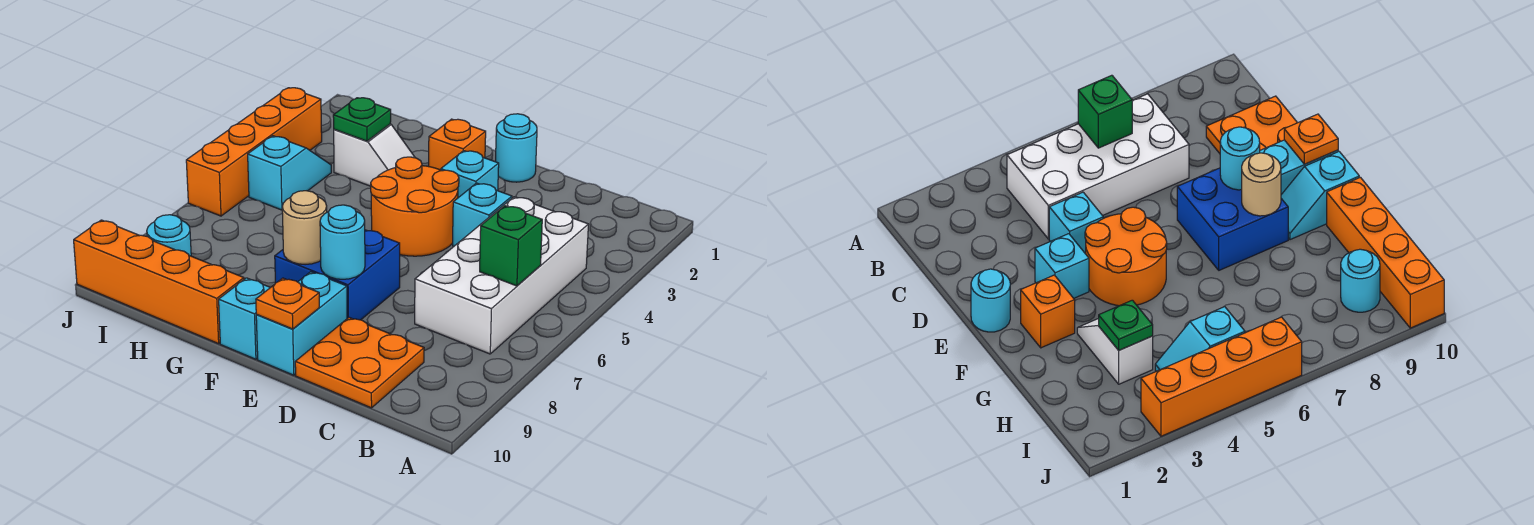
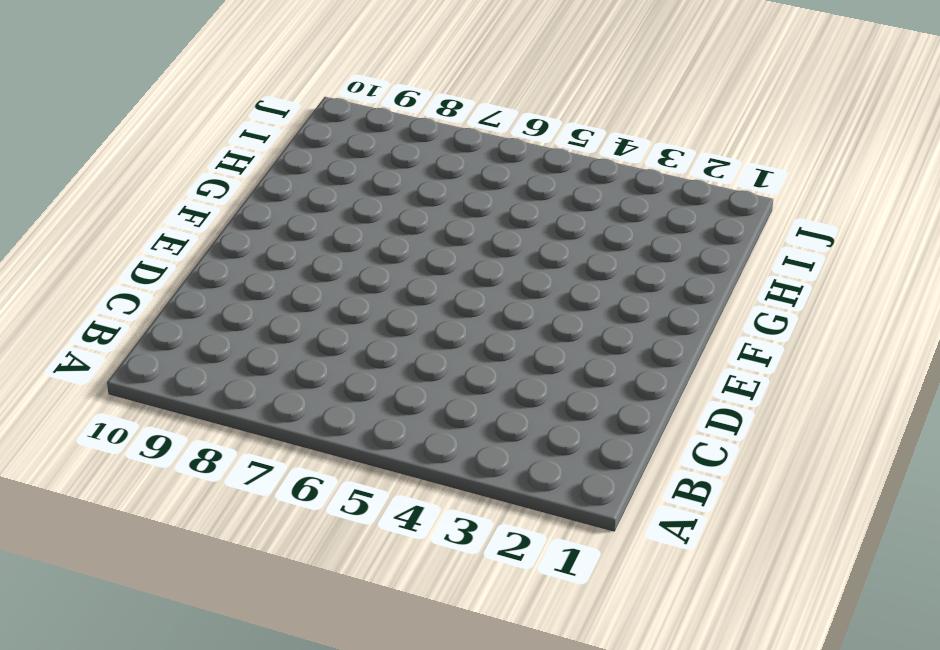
none -> white brick B4:C7 level 1
none -> orange plate C9:D10 level 1
none -> cyan brick D4 level 1

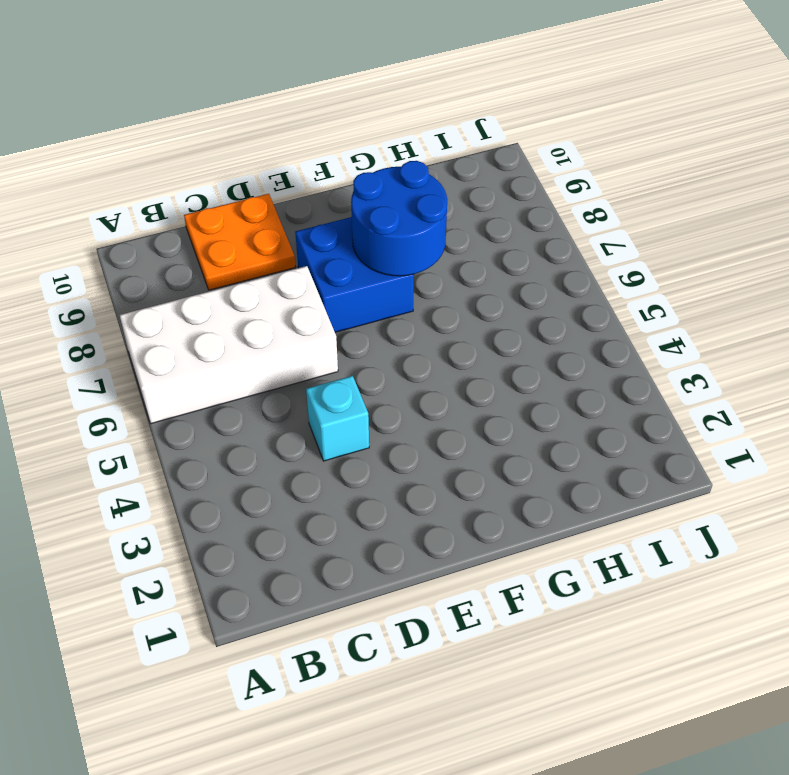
white brick A6:D7 level 1 -> white brick B4:C7 level 1
blue round brick F7:G8 level 2 -> tan round brick F8 level 2
none -> cyan round brick E1 level 1
none -> cyan brick E3 level 1
none -> orange round brick E4:F5 level 1

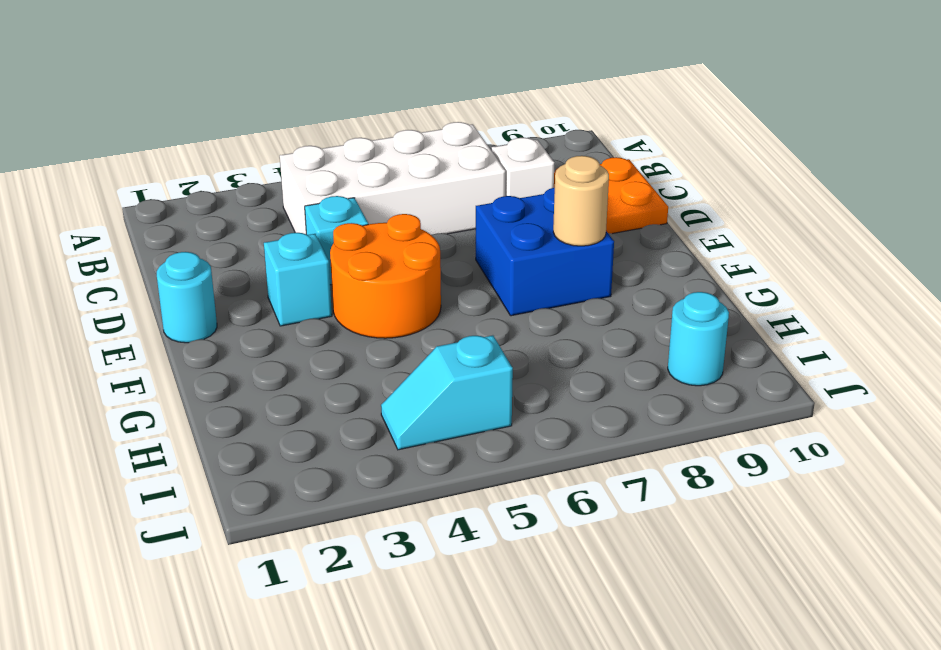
white brick C8 level 1 -> none
none -> cyan brick E9:E10 level 1
none -> orange brick F2 level 1
none -> cyan slope F9:F10 level 1 top 10

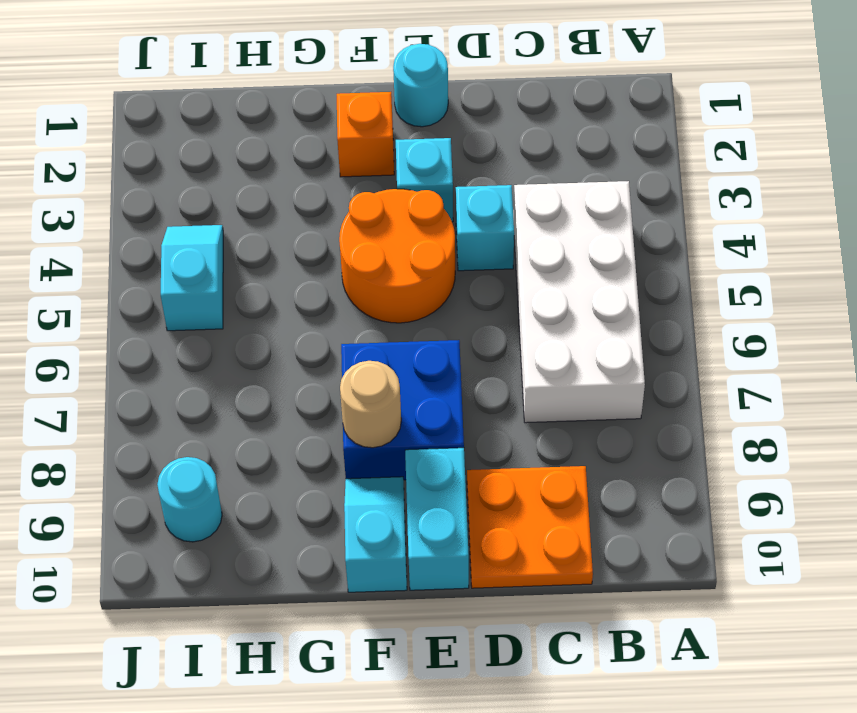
none -> white slope G3:H3 level 1 top H
none -> orange brick G10:J10 level 1
none -> orange brick J3:J6 level 1

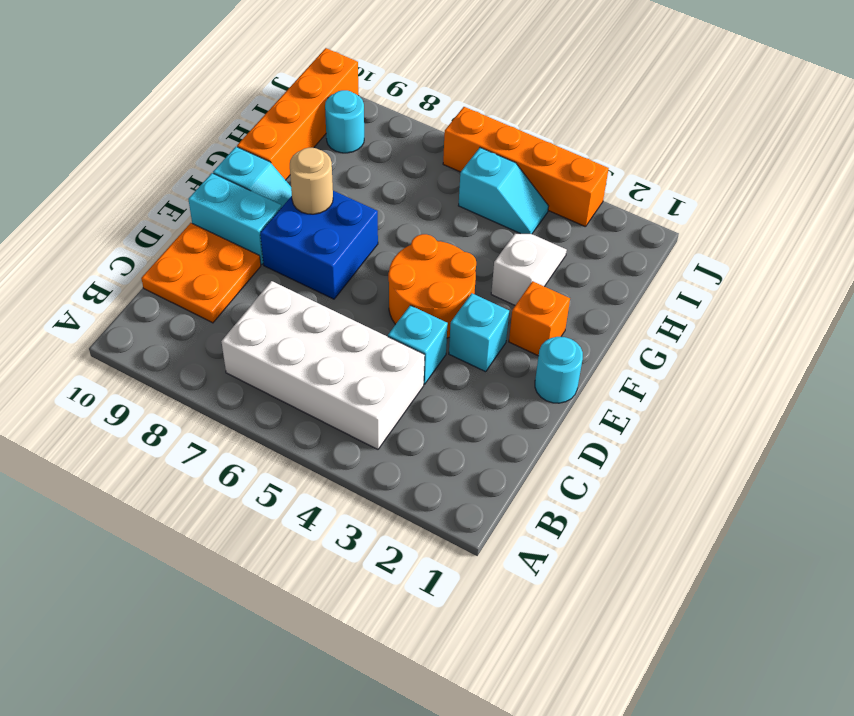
white slope G3:H3 level 1 top G -> white slope G3:H3 level 1 top H
none -> green brick B6 level 2
none -> cyan round brick E8 level 2
none -> orange plate E10 level 2

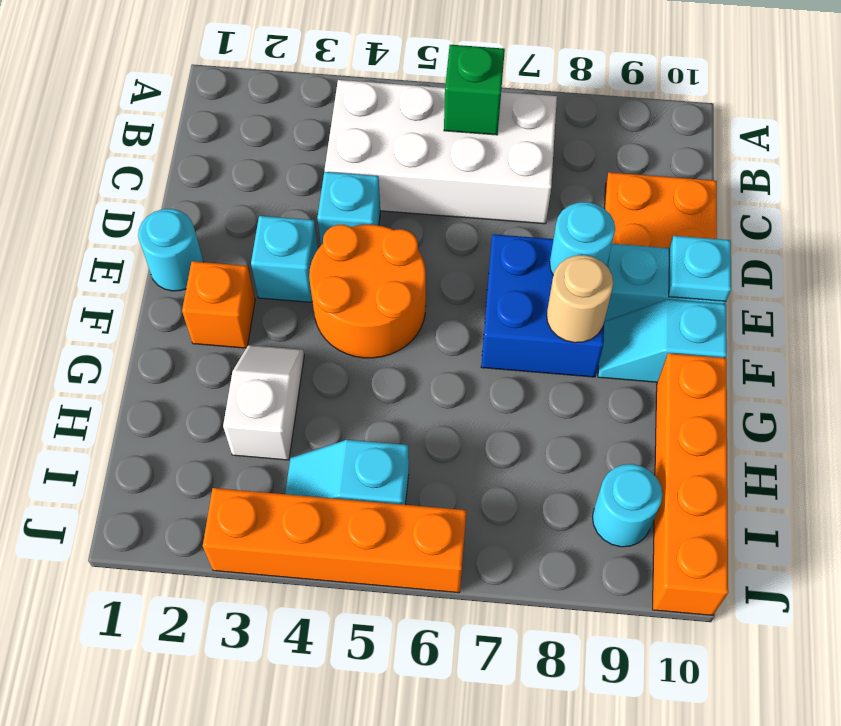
cyan plate E10 level 2 -> orange plate E10 level 2
none -> green plate H3 level 2

